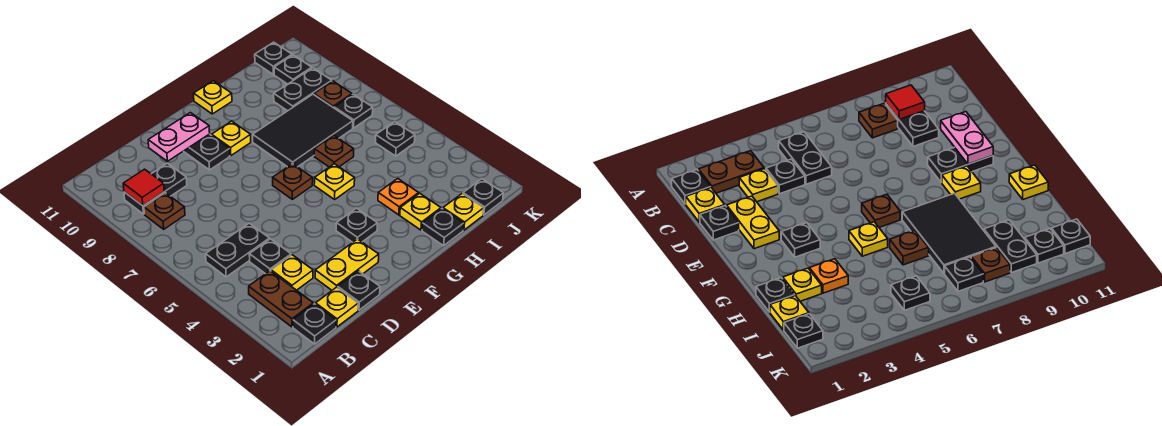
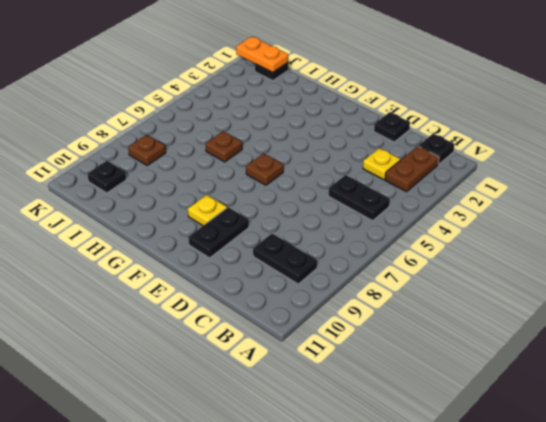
orange plate J1:K1 level 2 -> none
none -> brown plate B8 level 1
none -> yellow plate C1 level 1
none -> black plate C4 level 1
none -> yellow plate D2:E2 level 1

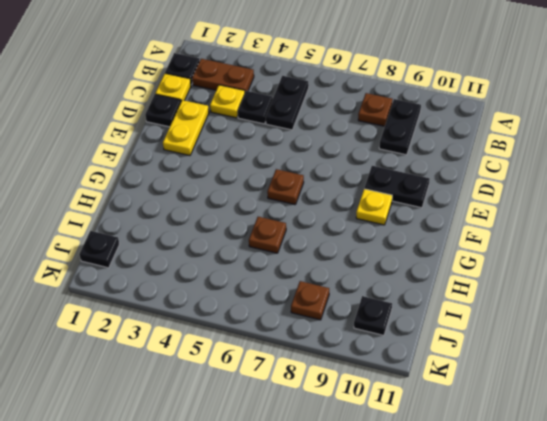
none -> black plate F3 level 1
none -> yellow plate G5 level 1
none -> black tile G7:I8 level 1
none -> yellow plate G11 level 1

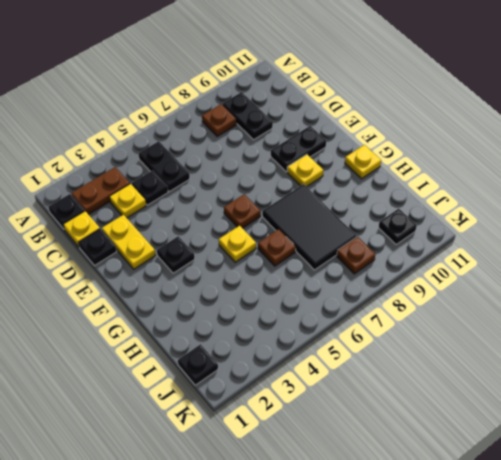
none -> black plate H1 level 1
none -> yellow plate H2 level 1
none -> orange plate H3 level 1
none -> yellow plate I1 level 1

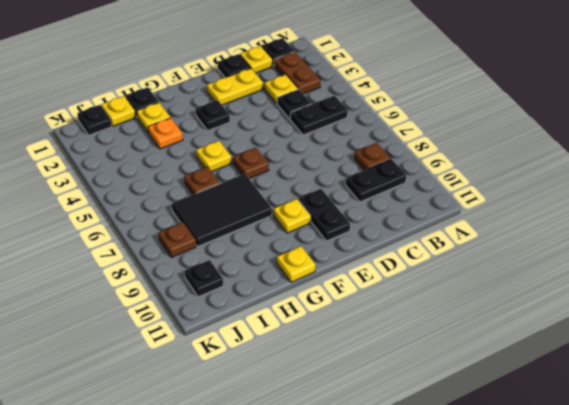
none -> black plate I9:J9 level 1
none -> black plate J5 level 1
none -> black plate J7 level 1
none -> black plate J11 level 1

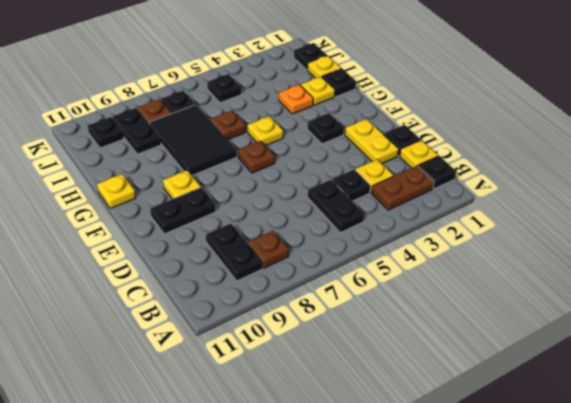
none -> black plate J11 level 1
none -> red tile B9 level 2
none -> pink plate D10:E10 level 2

